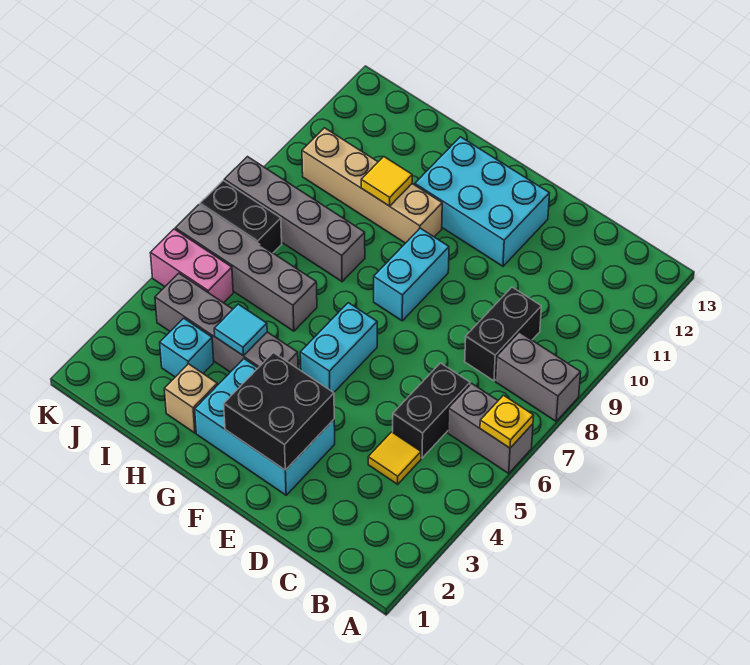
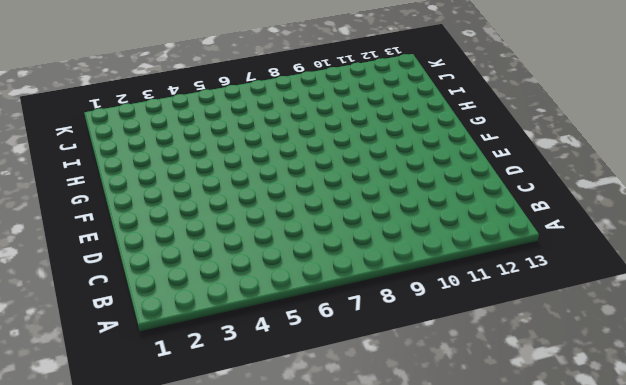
none -> grey brick A6:B6 level 1
none -> grey brick A8:B8 level 1
none -> yellow tile C4 level 1

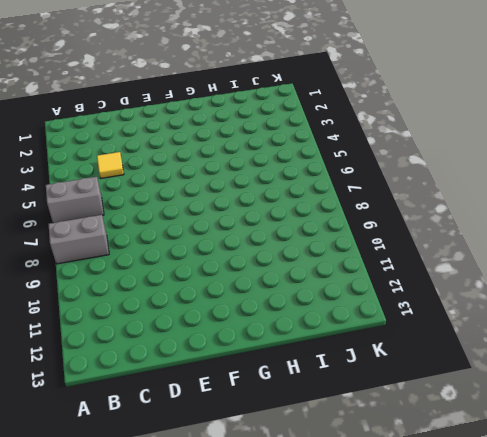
none -> black brick C5:C6 level 1
none -> black brick C8:C9 level 1
none -> cyan brick E2:G3 level 1

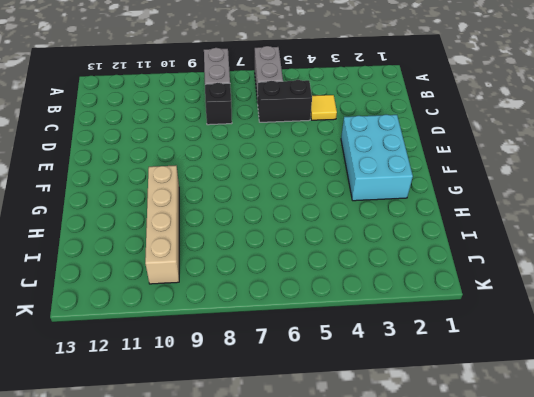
black brick C8 level 1 -> black brick C8:C9 level 1
none -> cyan brick E11:G12 level 1
none -> cyan brick F5:F6 level 1
none -> cyan brick F8:F9 level 1

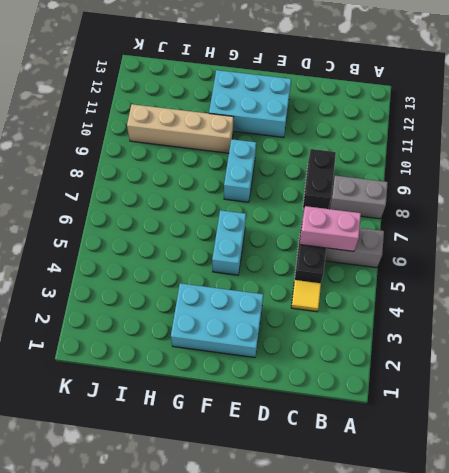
pink brick B6:C6 level 2 -> pink brick J5:K5 level 1
none -> grey brick G4:J4 level 1
none -> tan brick H2 level 1
none -> grey brick H6:K6 level 1

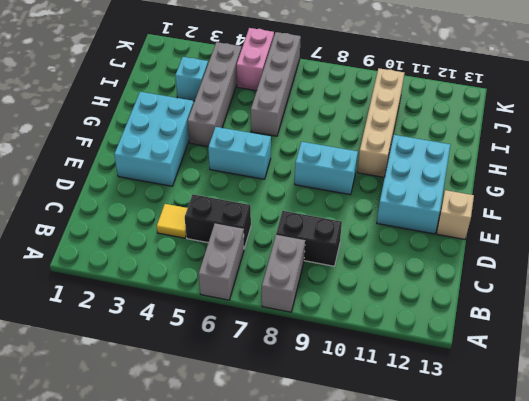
tan brick E13 level 1 -> tan brick H2 level 1
none -> grey brick H8:K8 level 1
none -> black brick J7:K7 level 1
none -> yellow plate A6 level 2

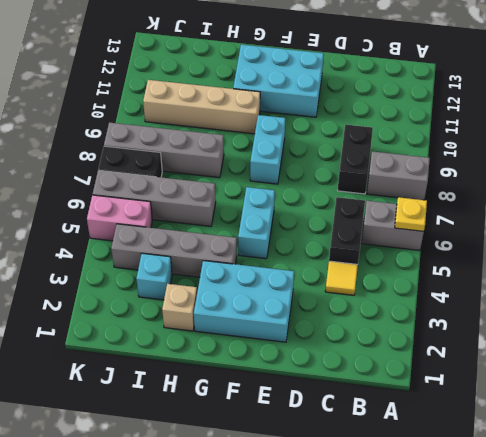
none -> black brick E2:F3 level 2
none -> cyan tile H4 level 2
none -> yellow tile H10 level 2

